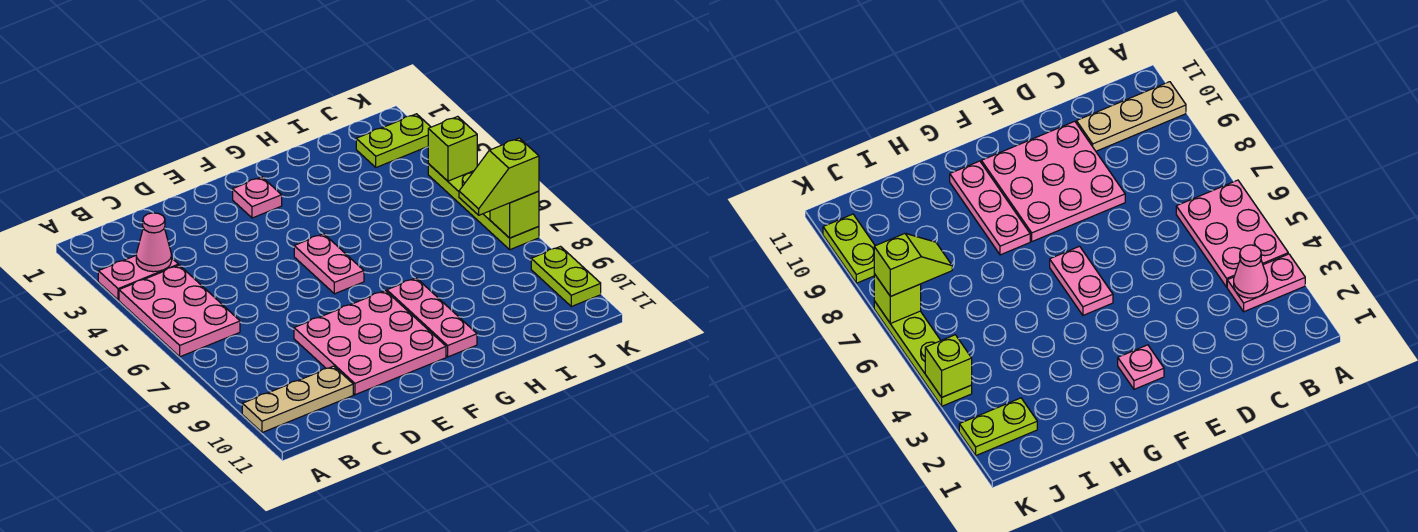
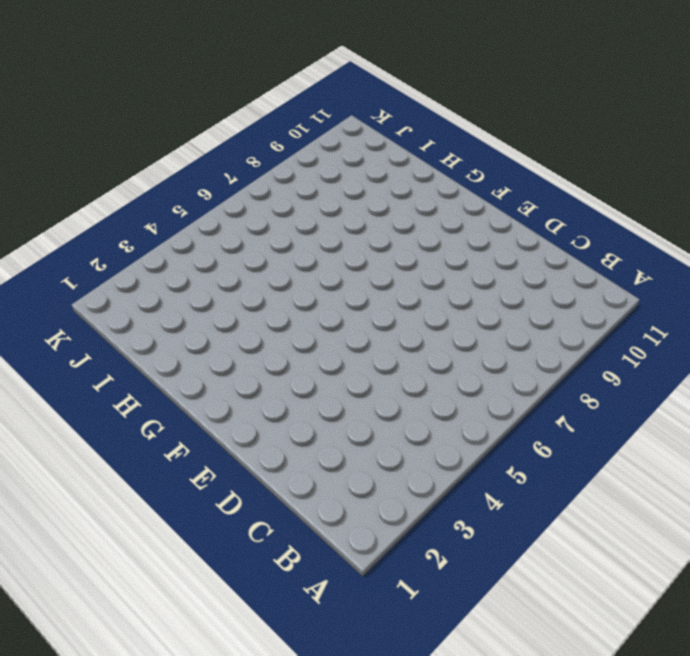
none -> pink plate A3:B3 level 1
none -> pink plate A4:B6 level 1
none -> tan plate A10:C10 level 1

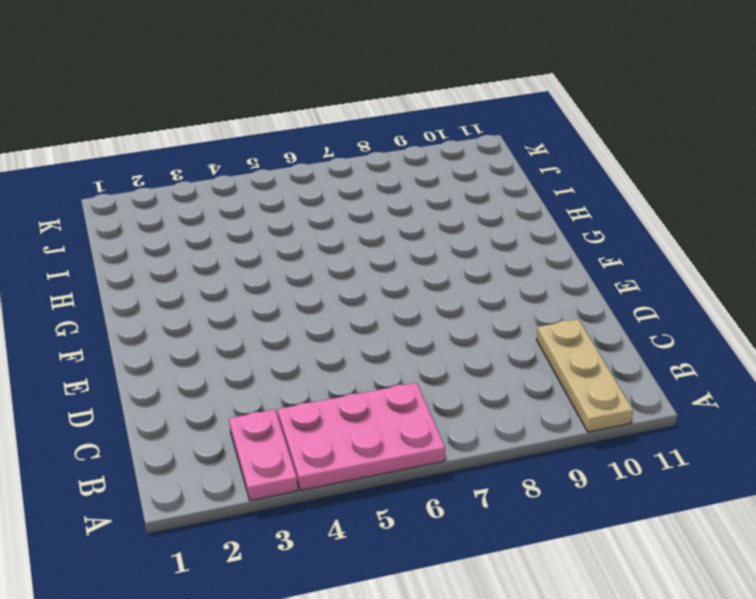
none -> pink plate D8:F10 level 1
none -> pink plate F2 level 1
none -> pink plate F5:F6 level 1

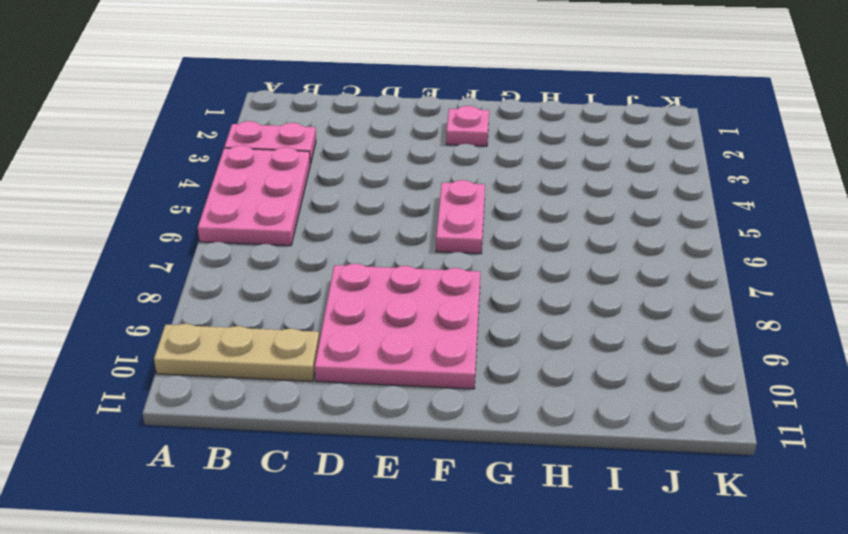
none -> pink plate G8:G10 level 1
none -> lime plate J2:K2 level 1
none -> lime plate K4:K7 level 1

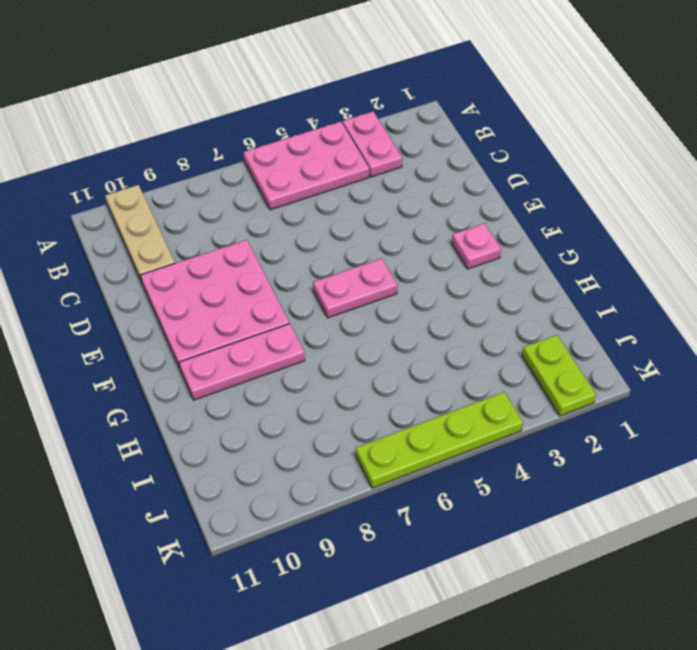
none -> lime plate K9:K10 level 1
none -> pink cone B3 level 2
none -> lime brick K4 level 2

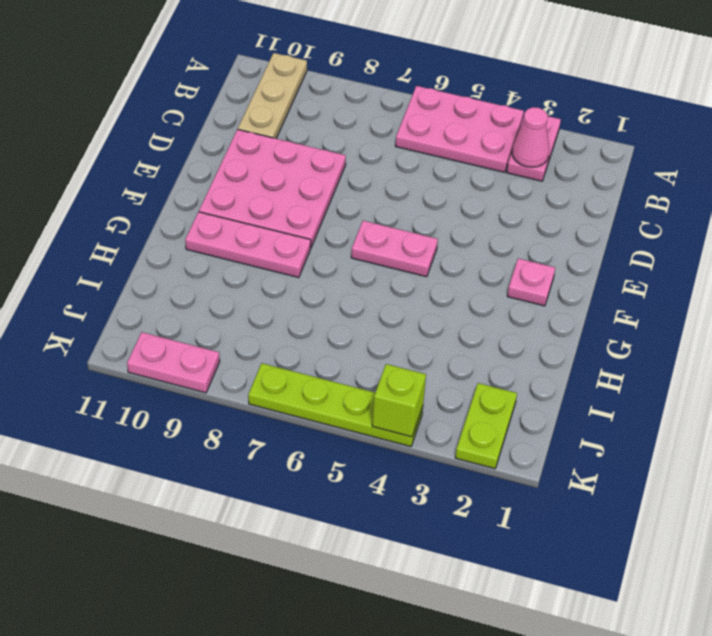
pink plate K9:K10 level 1 -> lime plate K9:K10 level 1
none -> lime brick K7 level 2
none -> lime slope J7:K7 level 3 top K

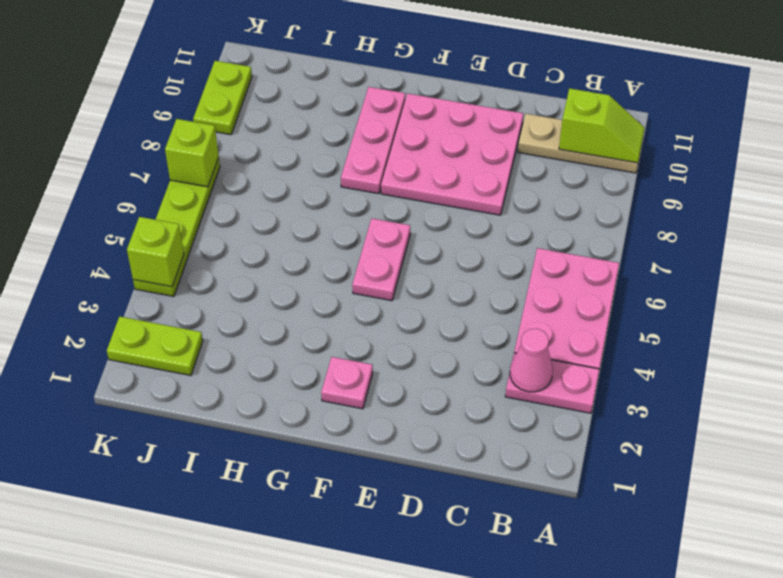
lime slope A10:B10 level 2 top B -> lime slope J7:K7 level 3 top K

